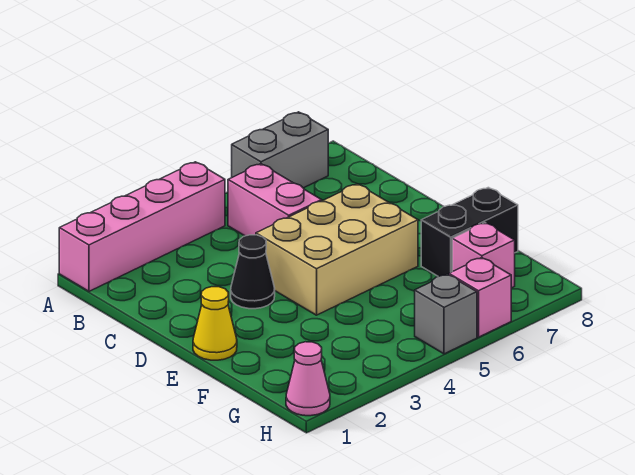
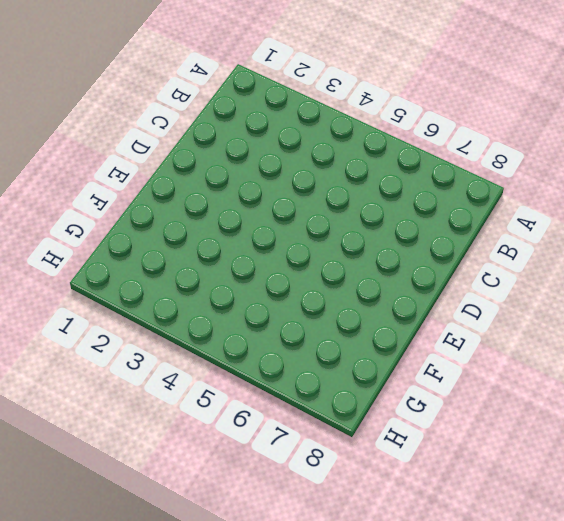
none -> pink brick A1:A4 level 1
none -> grey brick A6:A7 level 1

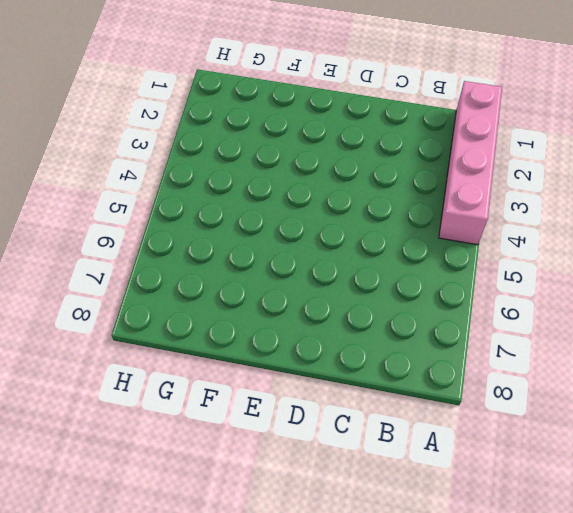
none -> grey brick A6:A7 level 1
none -> pink brick B5:C5 level 1

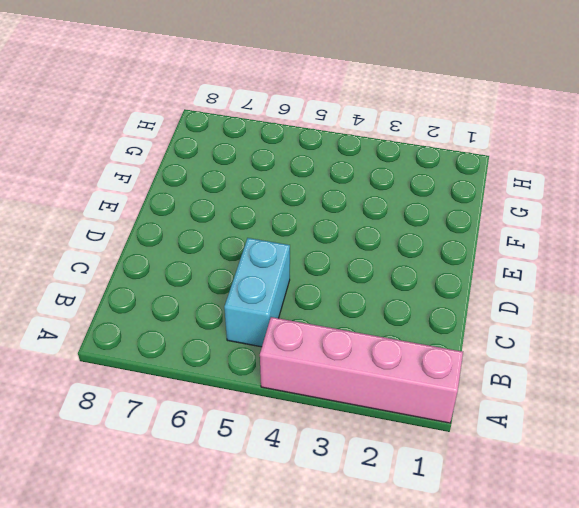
cyan brick B5:C5 level 1 -> pink brick B5:C5 level 1
none -> grey brick A6:A7 level 1
none -> black cone D3 level 1

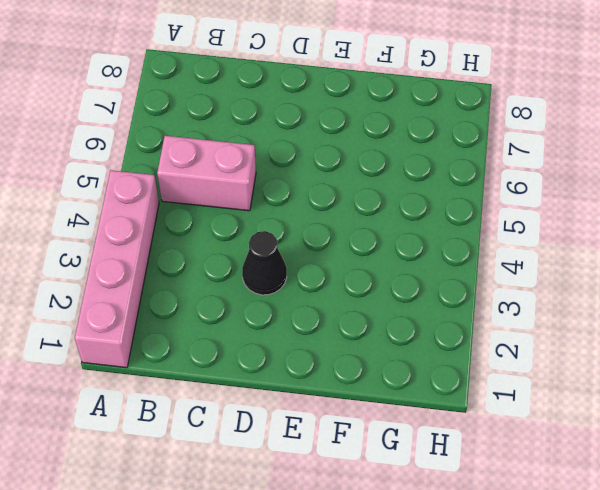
none -> grey brick A6:A7 level 1
none -> tan brick D4:E6 level 1

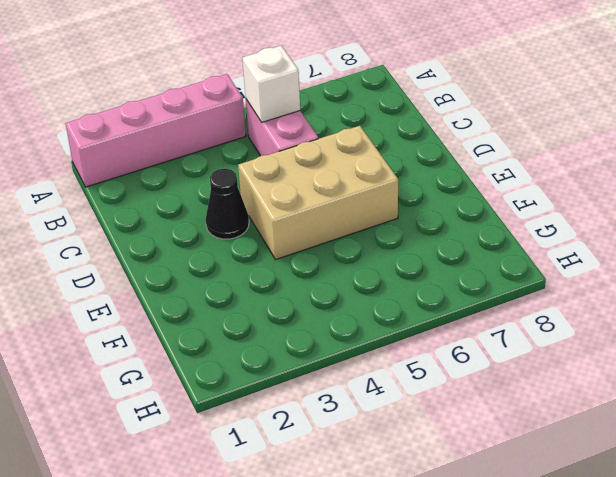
white brick B5 level 2 -> none
none -> grey brick A6:A7 level 1
none -> yellow cone E1 level 1

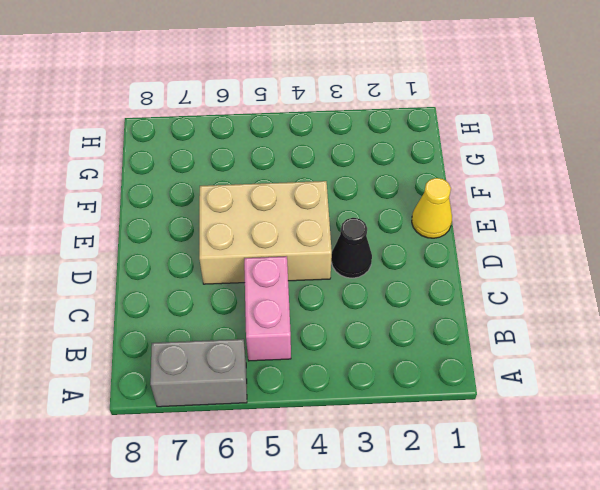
none -> pink brick A1:A4 level 1
none -> black brick F7:F8 level 1

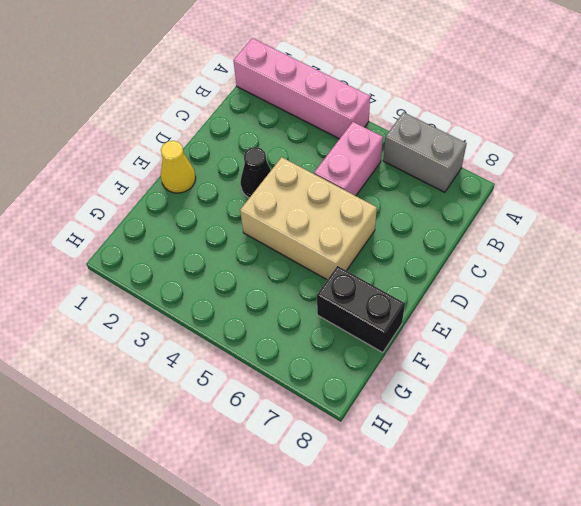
none -> pink brick G7 level 1
none -> pink cone H1 level 1

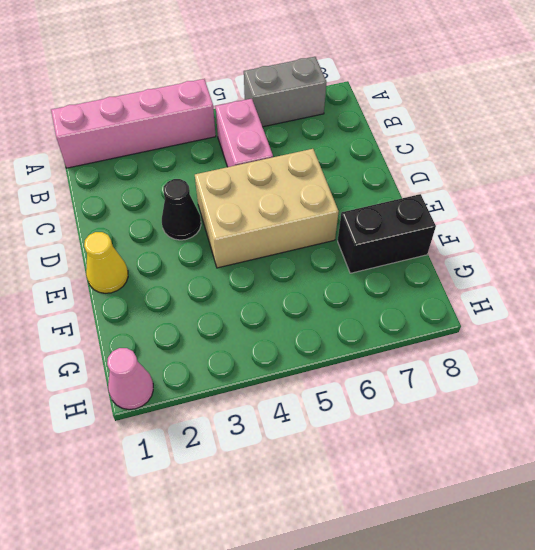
none -> pink brick G7 level 1
none -> grey brick H5 level 1

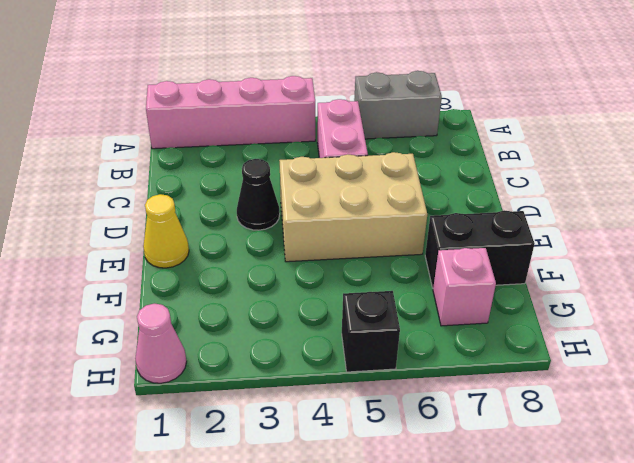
black brick H5 level 1 -> grey brick H5 level 1
none -> pink brick H6 level 1

